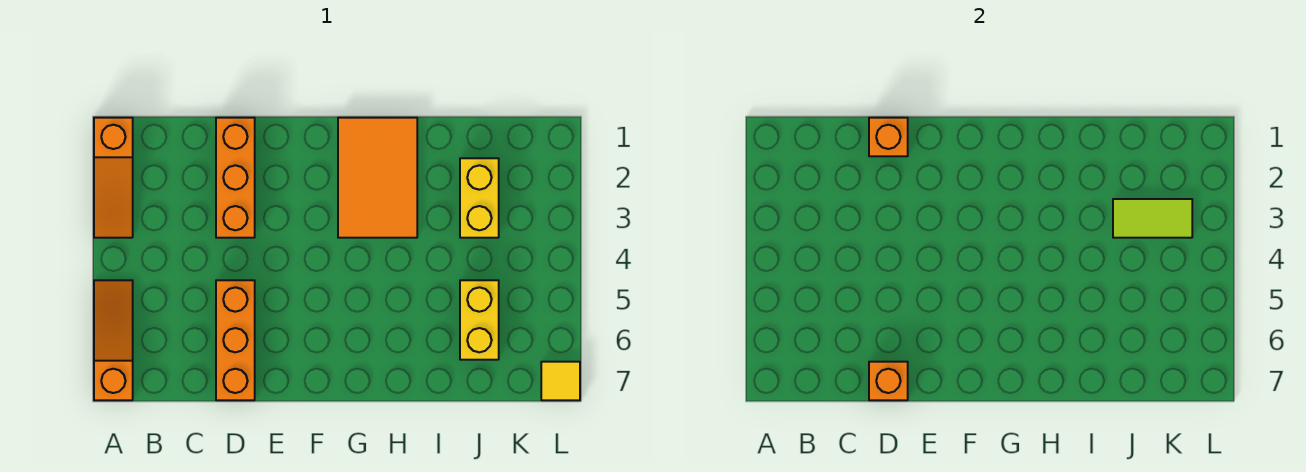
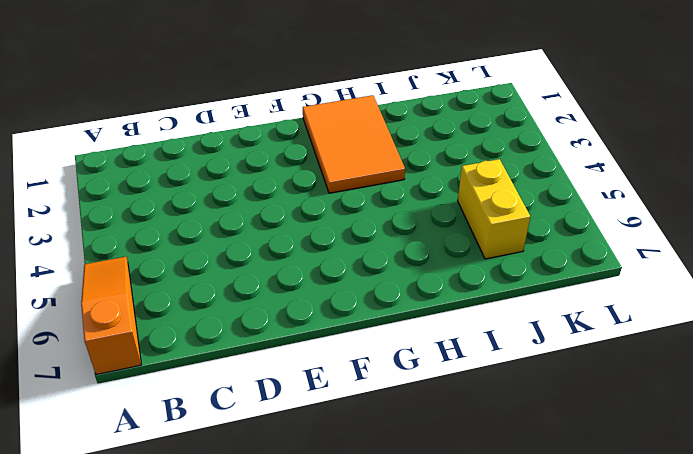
none -> orange slope A1:A3 level 1 top 1
none -> orange brick D1:D3 level 1

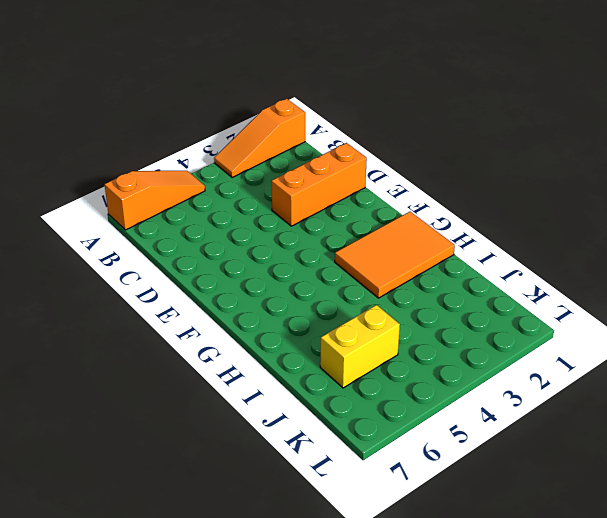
none -> orange brick D5:D7 level 1
none -> yellow brick J2:J3 level 1

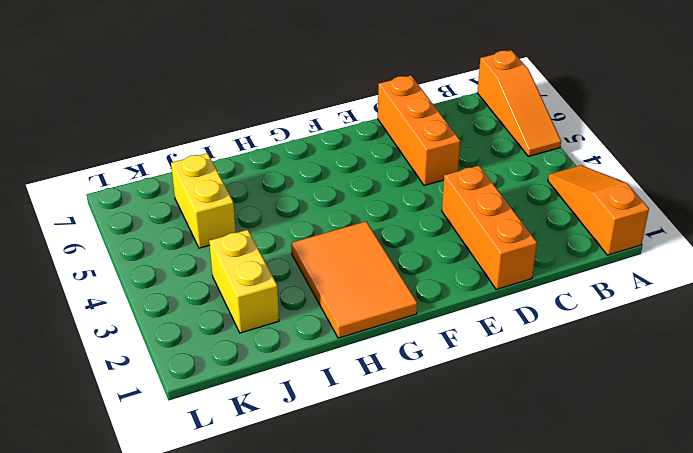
none -> yellow tile L7 level 1
none -> orange brick D1 level 2

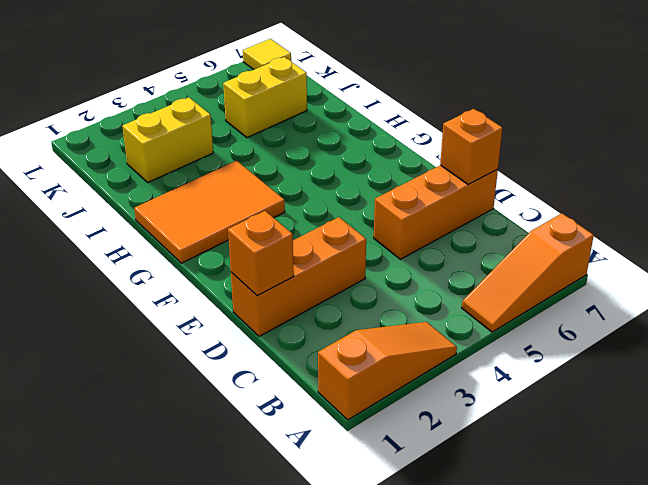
none -> lime tile J3:K3 level 2

